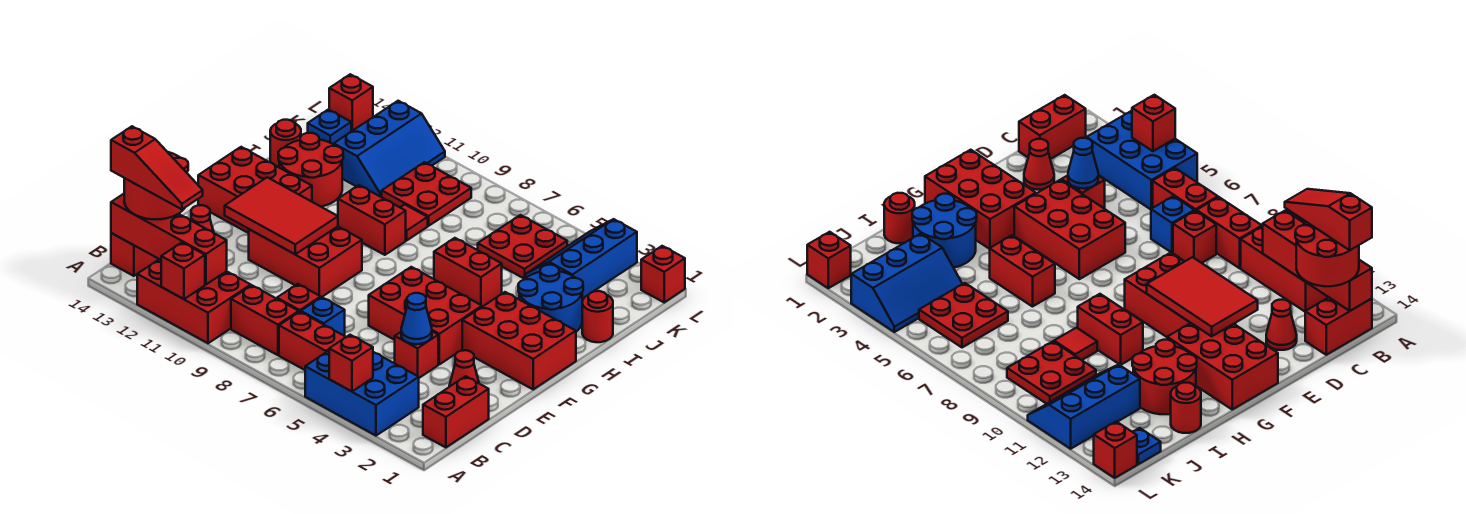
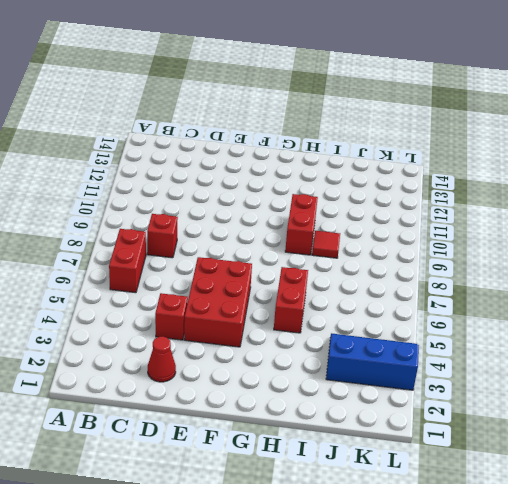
none -> blue brick A3:B5 level 1
none -> red brick A10:B12 level 1
none -> red brick B1:C1 level 1
none -> red brick B8:B9 level 1

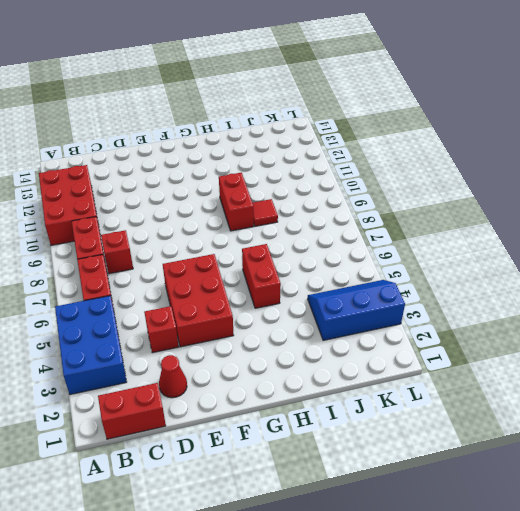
none -> red brick B14:C14 level 1
none -> blue brick C7 level 1
none -> red cone D13 level 1
none -> red brick E9:F11 level 1

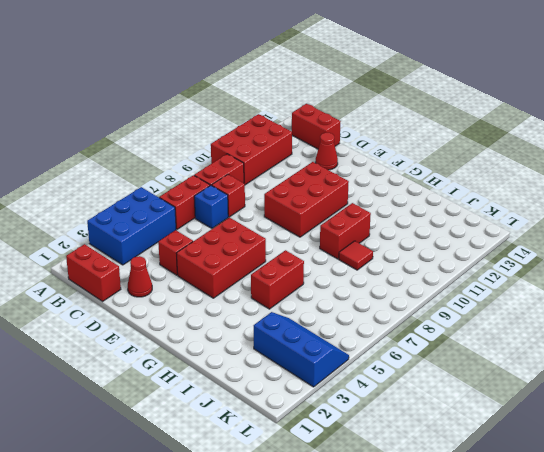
none -> red brick F1:G3 level 1
none -> red brick F12:G14 level 1
none -> blue round brick H2:I3 level 1
none -> red round brick H12:I13 level 1

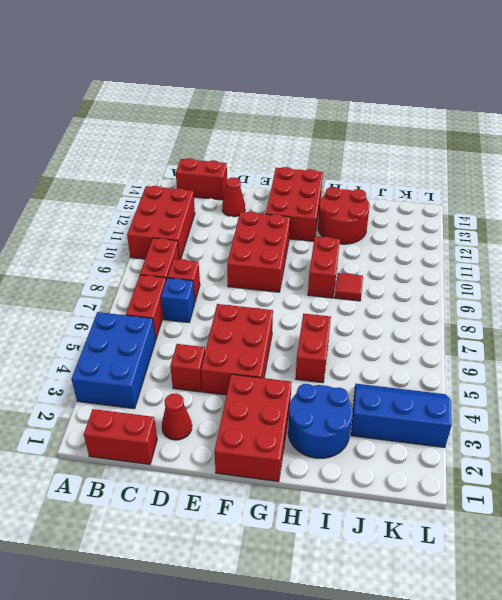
none -> red round brick I1 level 1
none -> red round brick I14 level 1
none -> red plate J5:K6 level 1
none -> red plate J9:K10 level 1

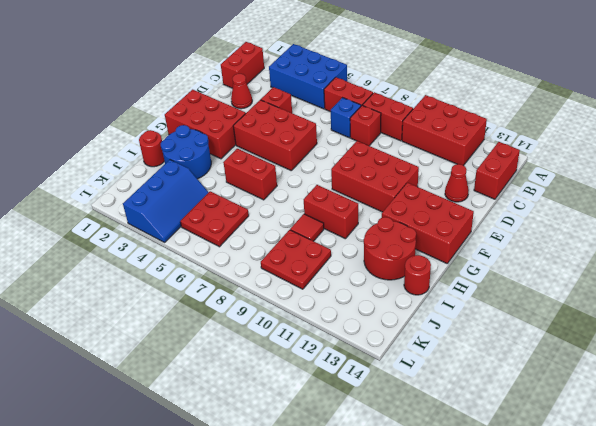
none -> blue slope J11:L12 level 1 top 12
none -> blue plate K14 level 1
none -> red brick L1 level 1
none -> red brick L14 level 1

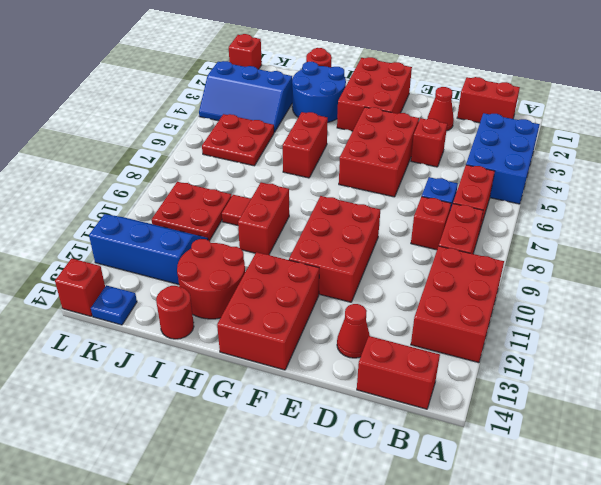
none -> red brick A4 level 2
none -> red brick A11 level 2
none -> red brick B11:B14 level 2
none -> blue cone D4 level 2

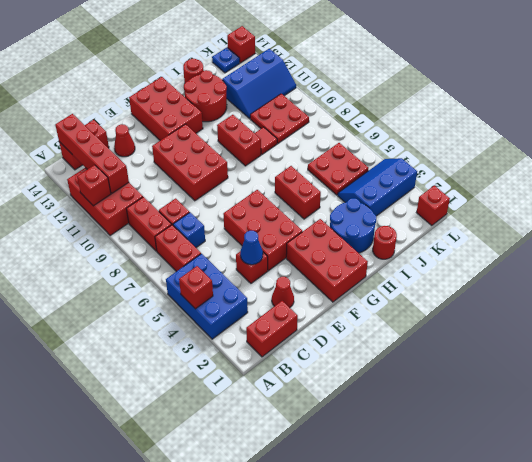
none -> red tile E10:F12 level 2
none -> red round brick B13:C14 level 3
none -> red slope B12:B14 level 4 top 14

